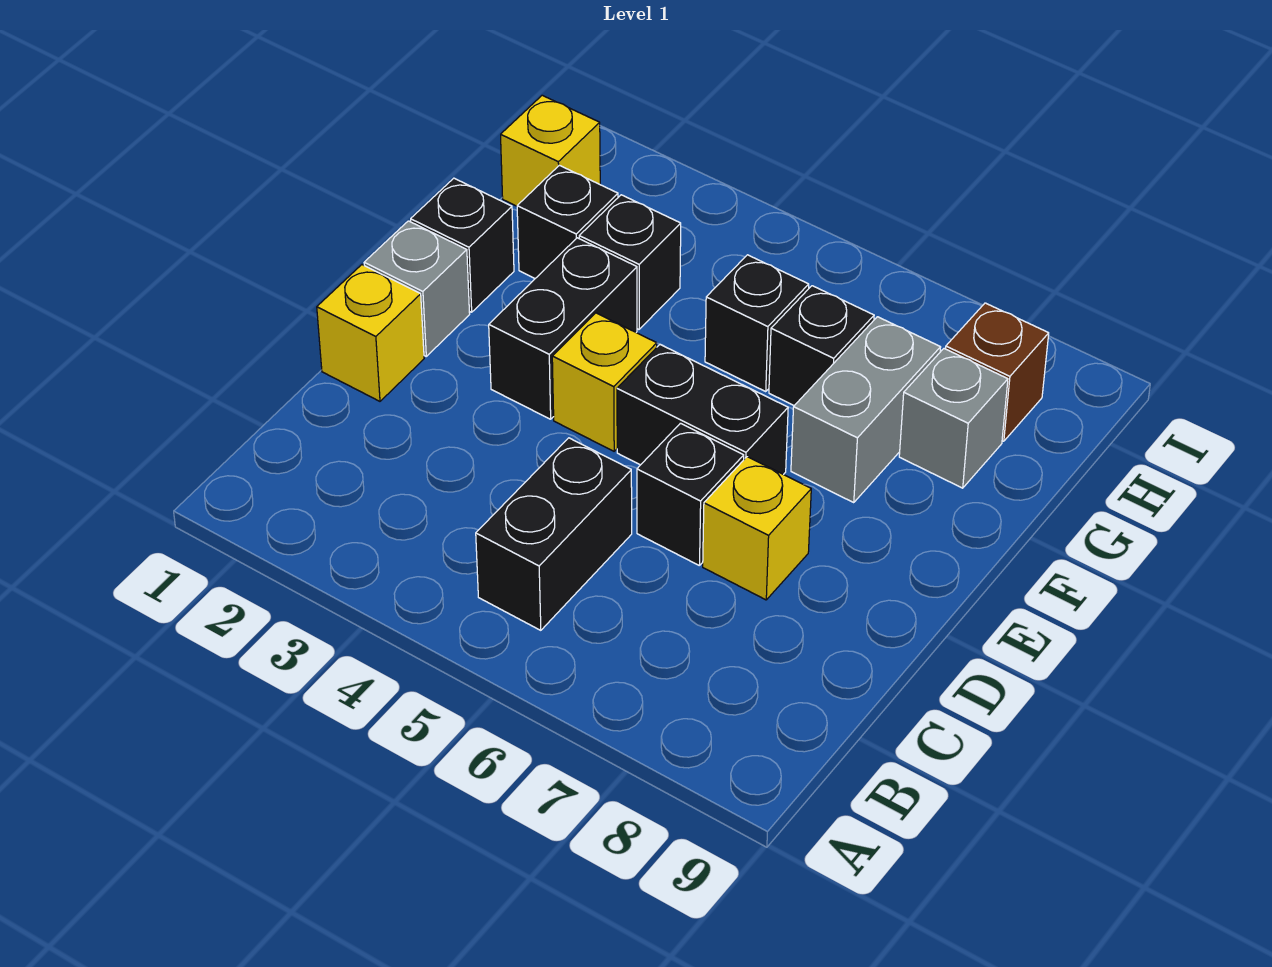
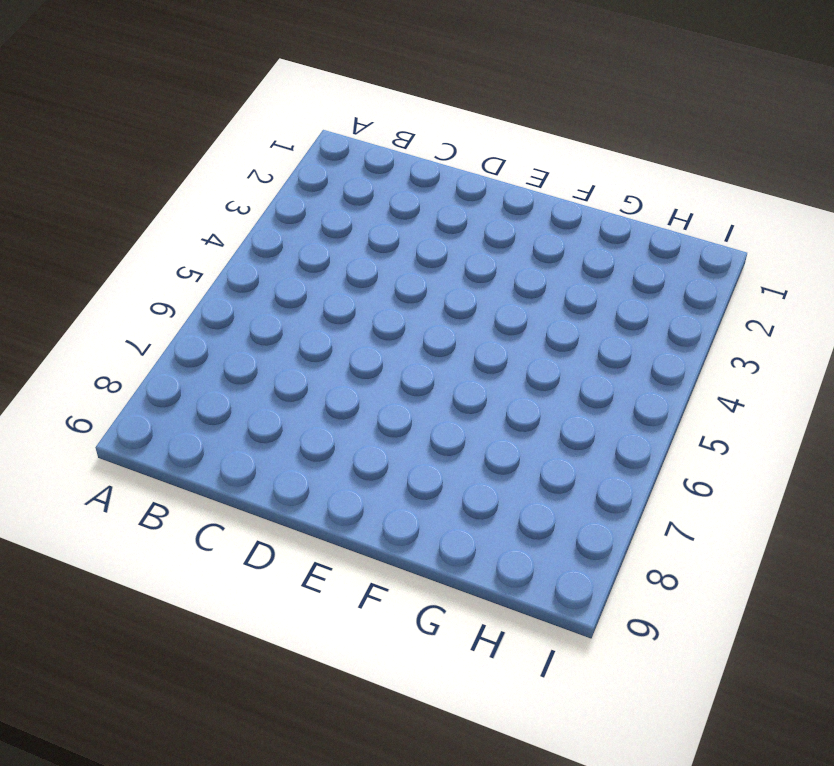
none -> black brick B5:C5 level 1
none -> yellow brick D1 level 1
none -> black brick D6 level 1

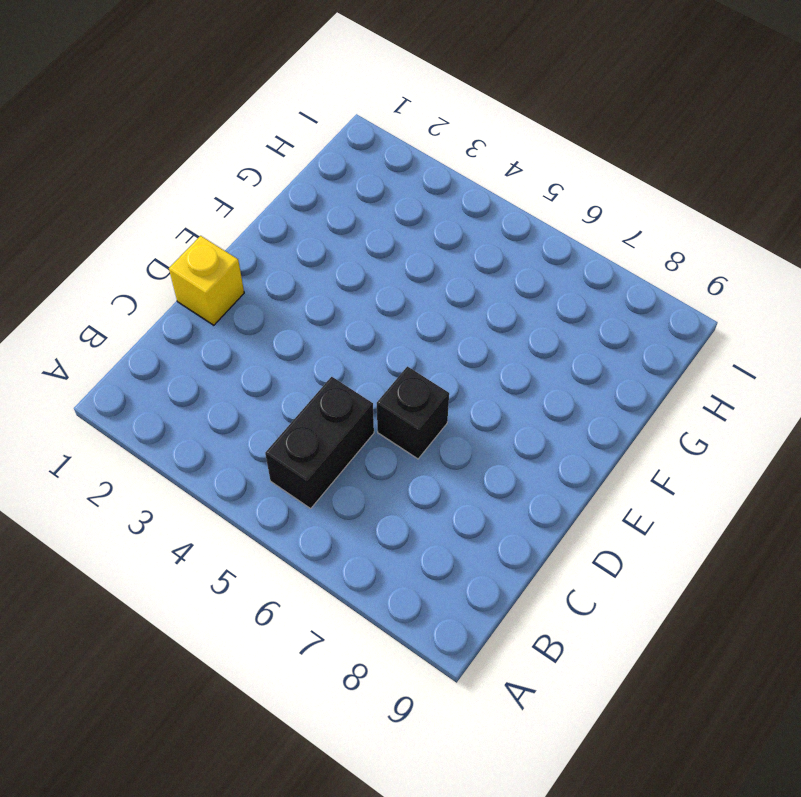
none -> yellow brick D7 level 1
none -> grey brick E1 level 1
none -> black brick E3:F3 level 1

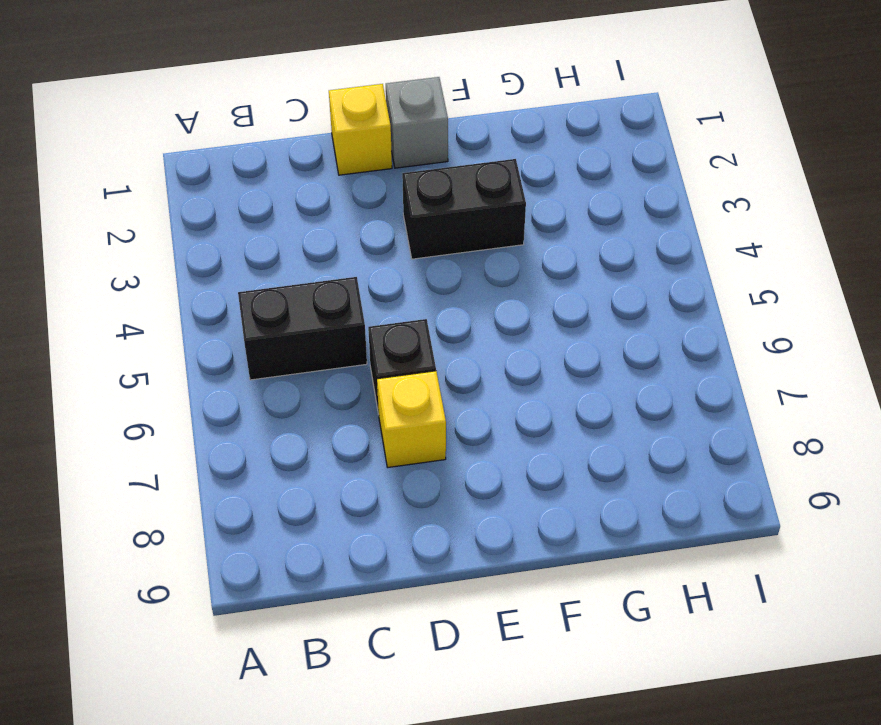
none -> yellow brick E4 level 1
none -> black brick E5:E6 level 1
none -> black brick F1 level 1

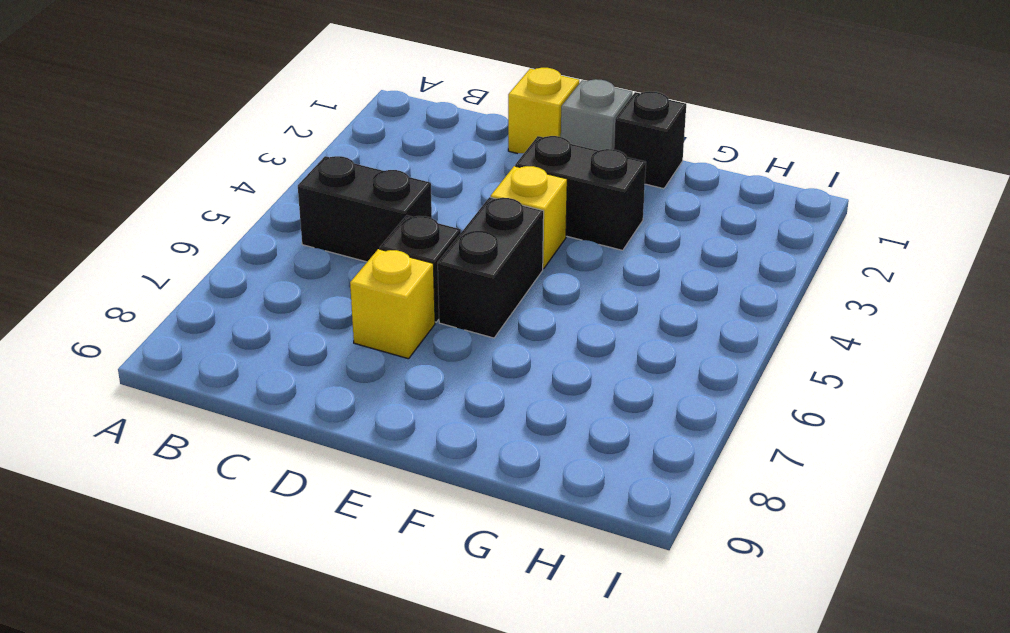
none -> grey brick F7:G7 level 1
none -> black brick G2 level 1
none -> black brick G3 level 1

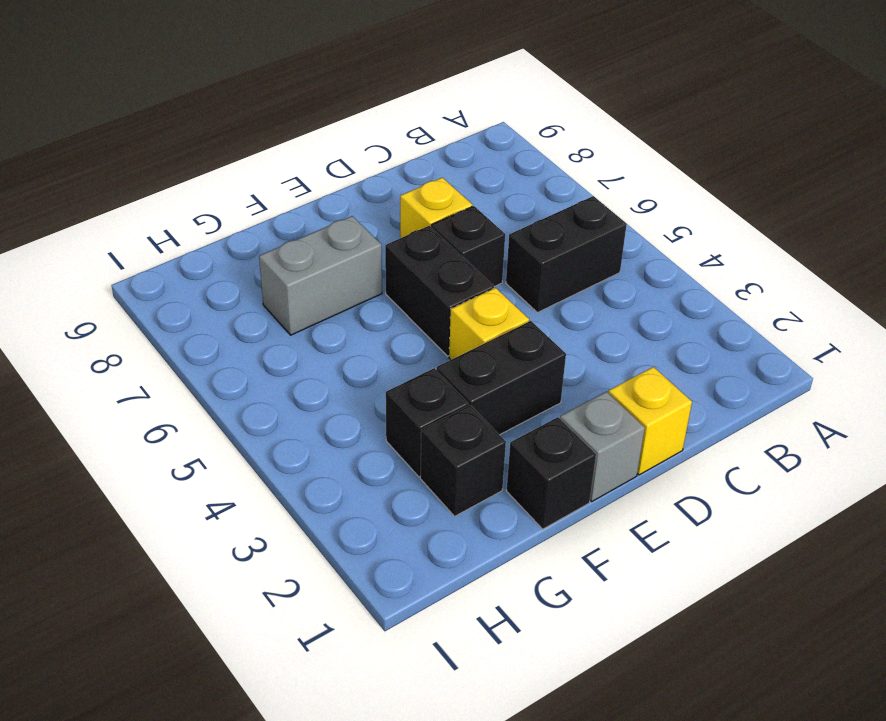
none -> black brick G5 level 1
none -> black brick G6 level 1
none -> grey brick G8 level 1

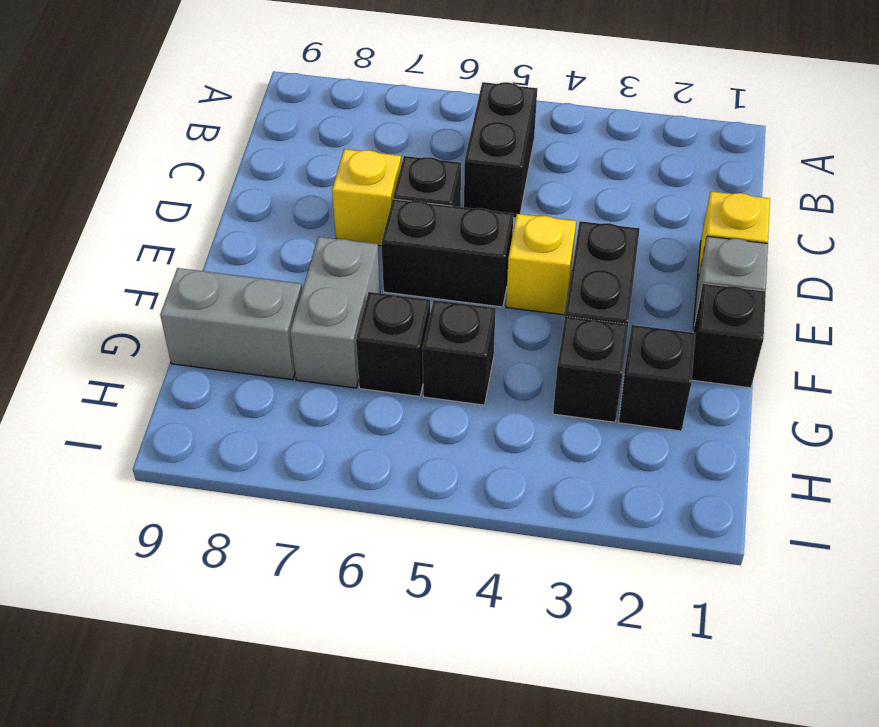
grey brick G8:G9 level 1 -> grey brick G8 level 1
none -> yellow brick H1 level 1
none -> brown brick H8 level 1

